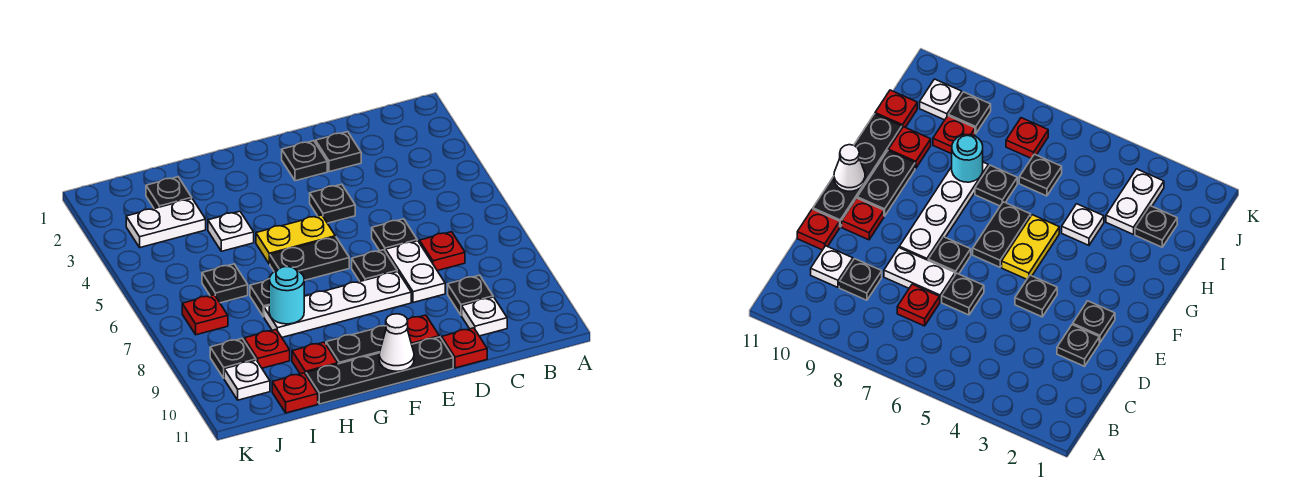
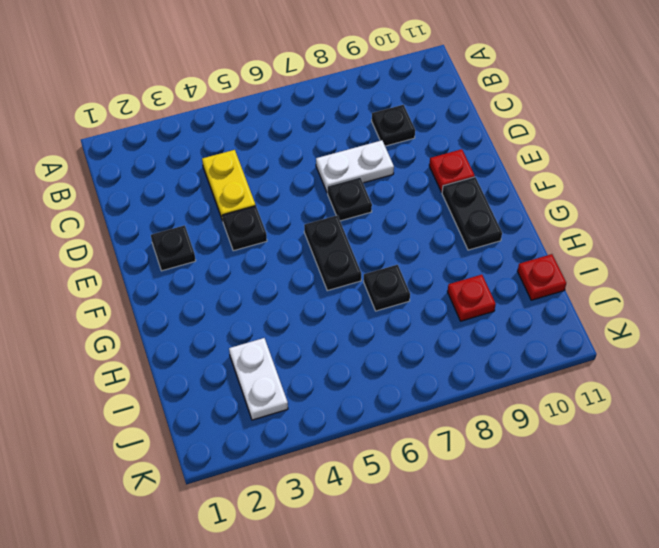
yellow plate C4:D4 level 1 -> yellow plate F5:G5 level 1
none -> red plate C7 level 1
none -> white plate C10 level 1
none -> black plate D2 level 1

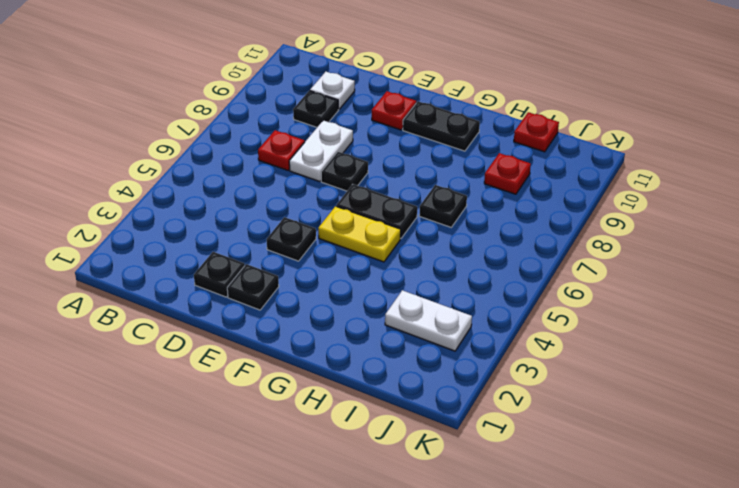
none -> black plate D6 level 1
none -> red plate D11 level 1
none -> white plate E8:H8 level 1

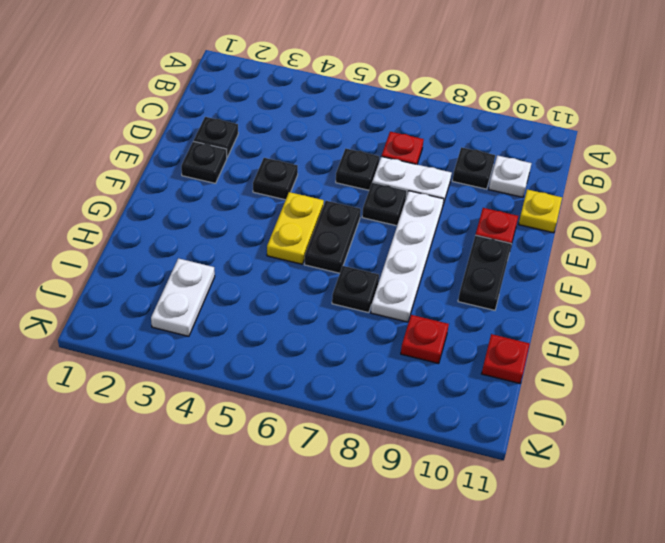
yellow plate D11 level 1 -> red plate D11 level 1
none -> black plate E11:H11 level 1
none -> white plate H4 level 1
none -> red plate H10 level 1

